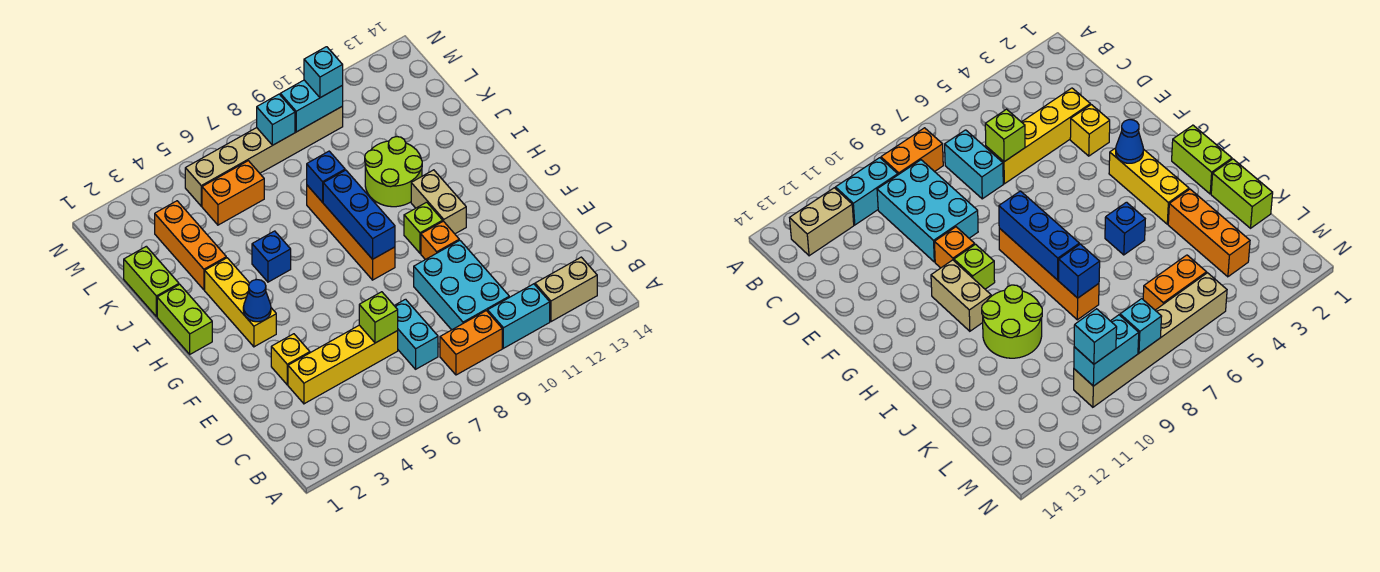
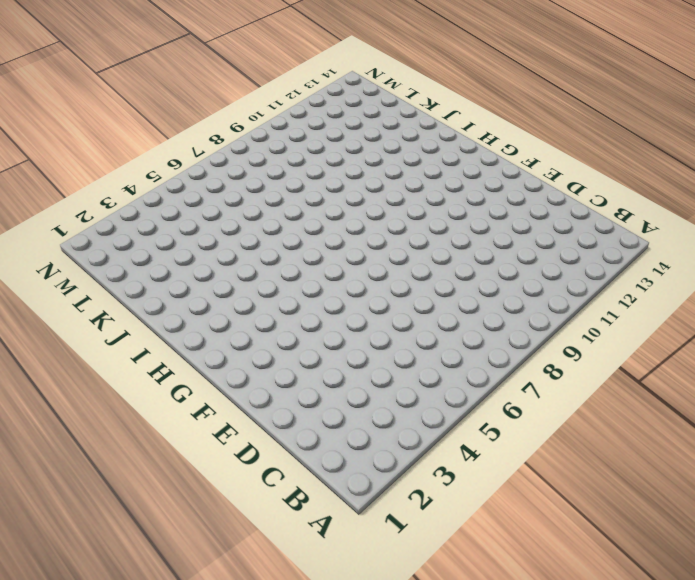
none -> orange brick B8:B9 level 1
none -> cyan brick B10:B11 level 1
none -> tan brick B12:B13 level 1

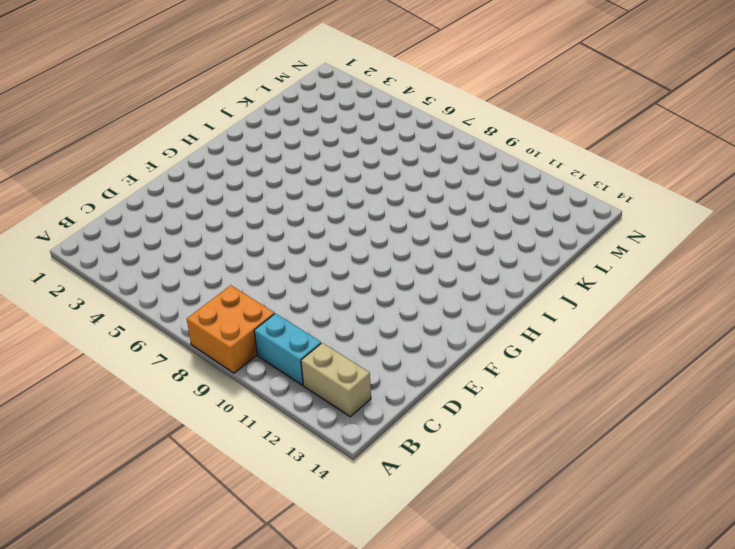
orange brick A8:B9 level 1 -> orange brick B8:B9 level 1
none -> cyan brick C7:D7 level 1
none -> cyan brick C9:E10 level 1
none -> yellow brick D3:D6 level 1

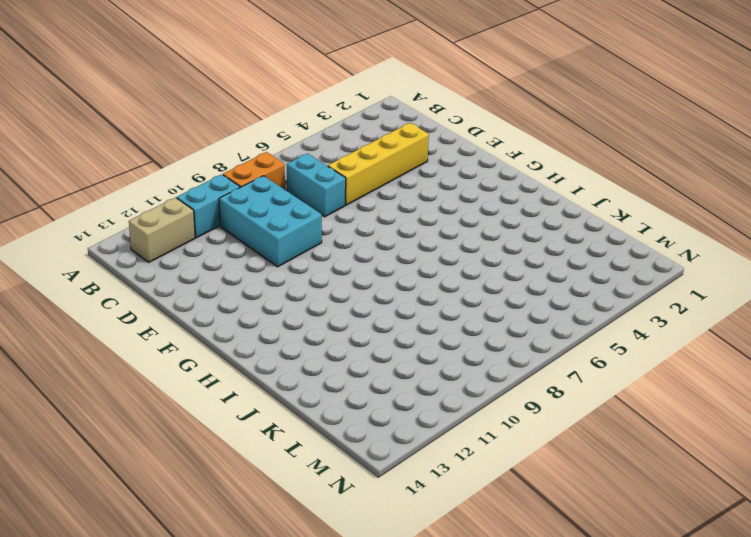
none -> yellow brick E3 level 1
none -> orange brick F10 level 1
none -> yellow brick G3:I3 level 1

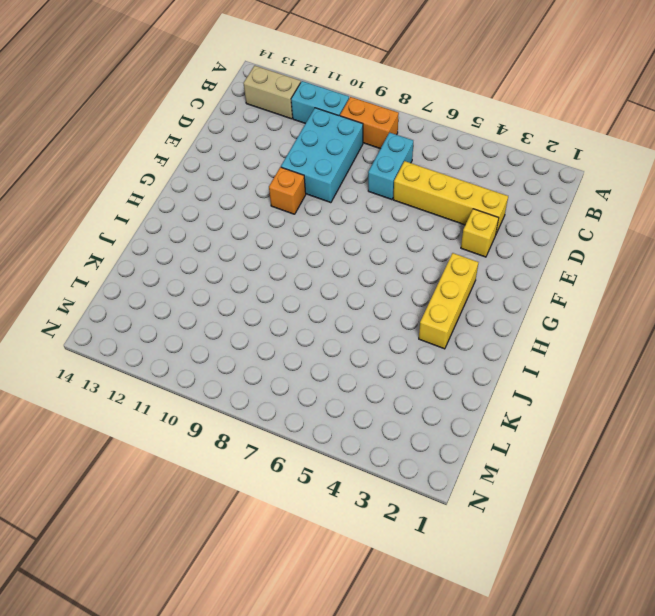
none -> orange brick G8:J8 level 1
none -> lime brick G10 level 1
none -> tan brick G11:H11 level 1

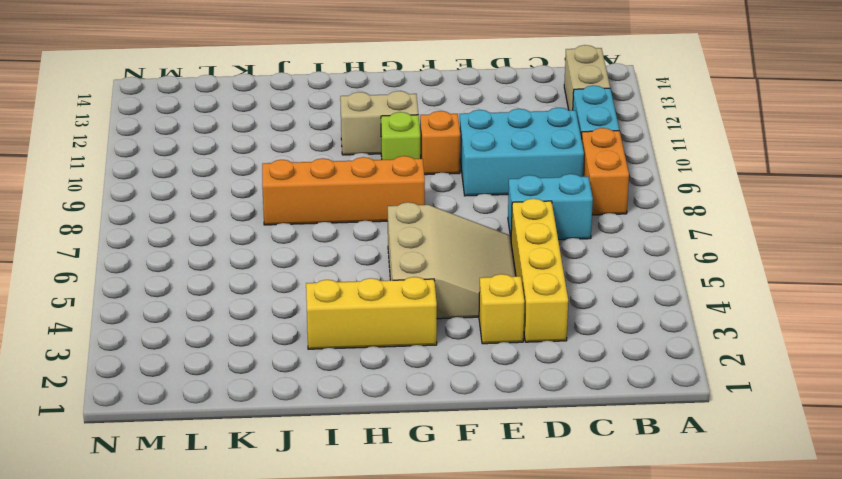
tan slope E4:G6 level 1 top G -> none
none -> lime brick H1:I1 level 1
none -> blue brick I5 level 1
none -> lime round brick I10:J11 level 1

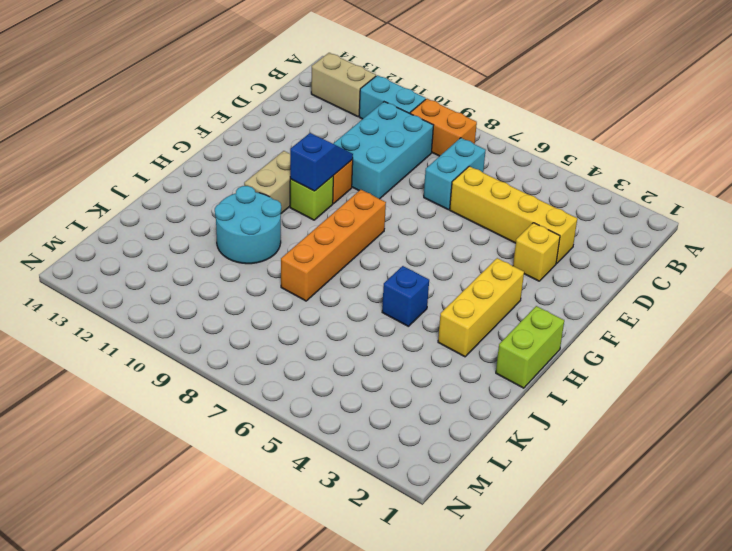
blue slope F10:G10 level 2 top G -> none
cyan round brick I10:J11 level 1 -> lime round brick I10:J11 level 1
none -> lime brick J1:K1 level 1
none -> orange brick J3:L3 level 1
none -> orange brick L5:L6 level 1

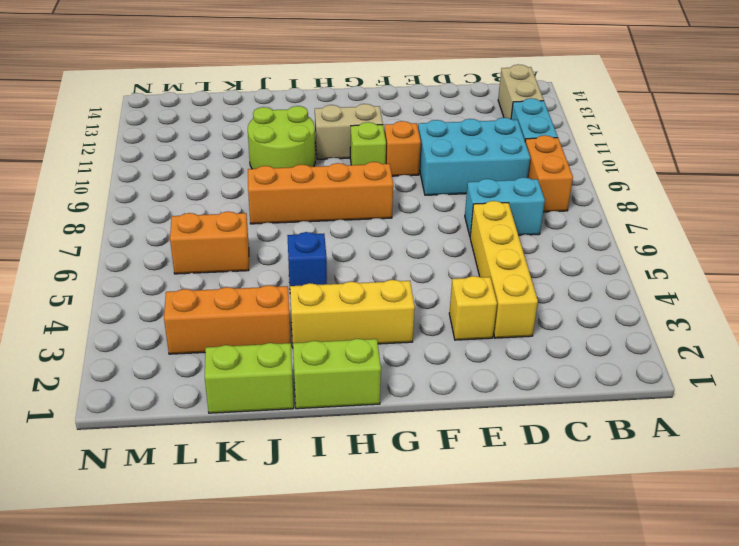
orange brick K6:L6 level 1 -> orange brick L5:L6 level 1
none -> tan brick M5:M10 level 1
none -> lime brick D6 level 2
none -> blue cone G3 level 2

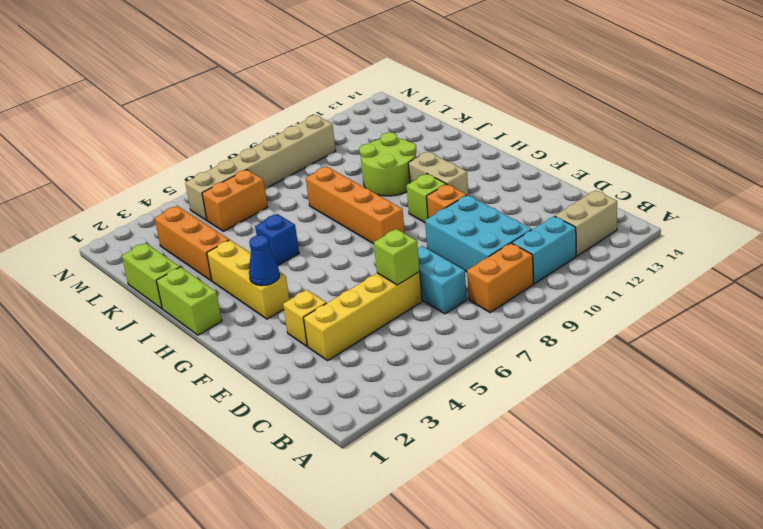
none -> blue brick G8:I8 level 2
none -> blue brick J8 level 2
none -> cyan brick M8 level 2

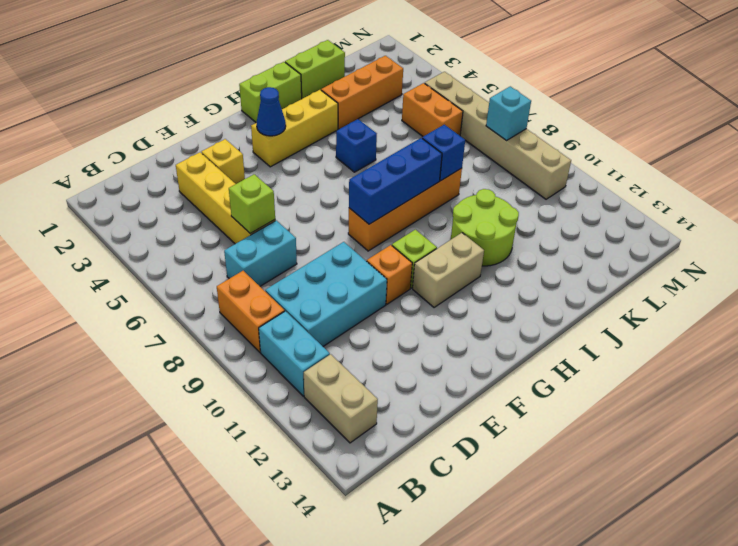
none -> cyan brick M9:M10 level 2
none -> cyan brick M10 level 3

